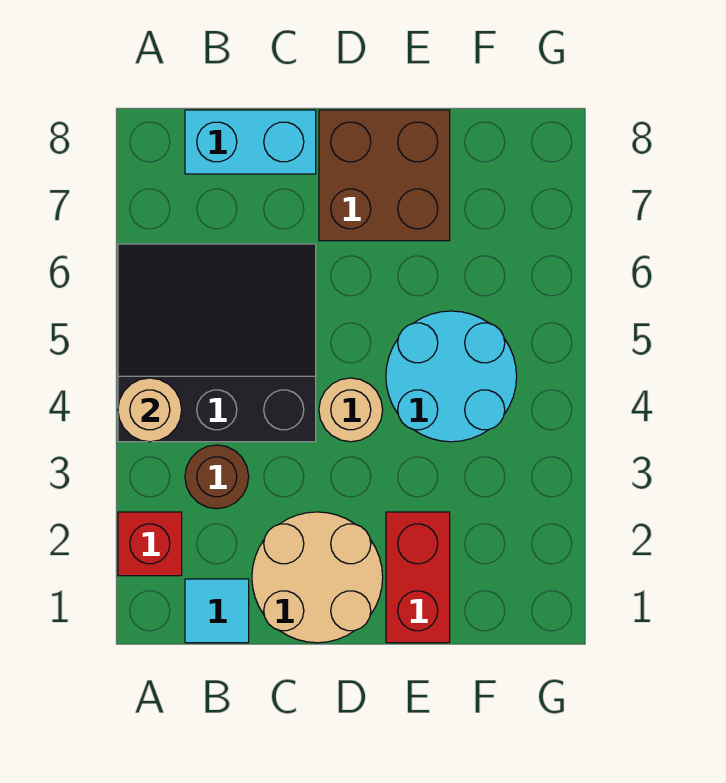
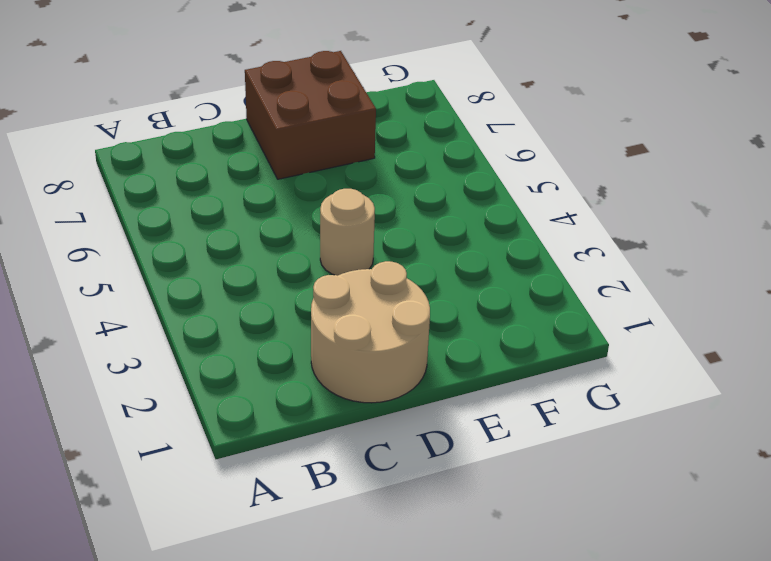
none -> red brick A2 level 1
none -> black slope A4:C6 level 1 top 4

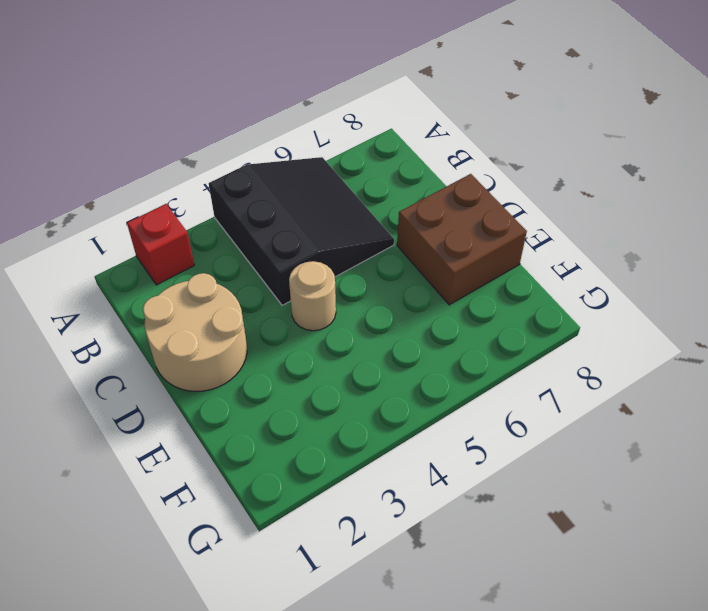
none -> cyan tile B1 level 1
none -> brown round brick B3 level 1

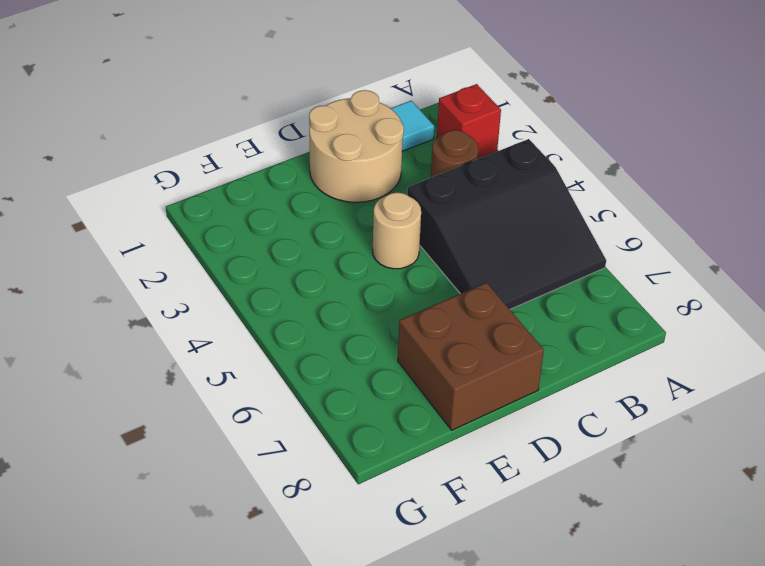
none -> cyan brick B8:C8 level 1
none -> red brick E1:E2 level 1

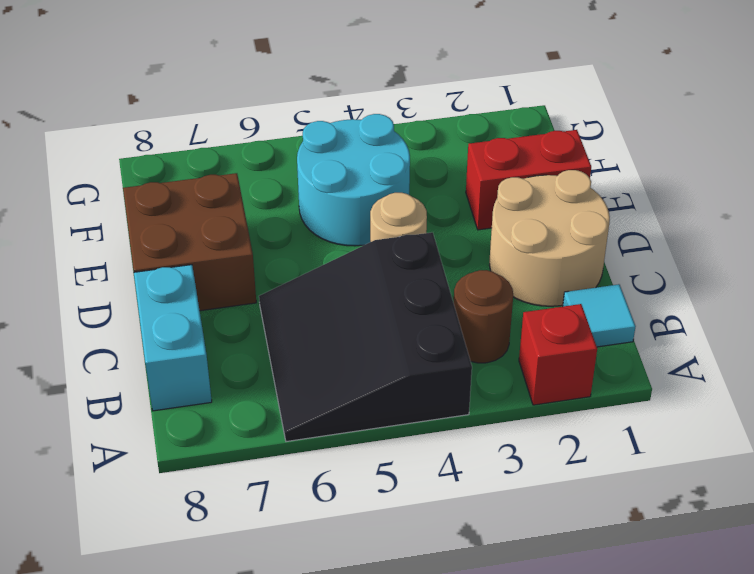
none -> tan round brick A4 level 2

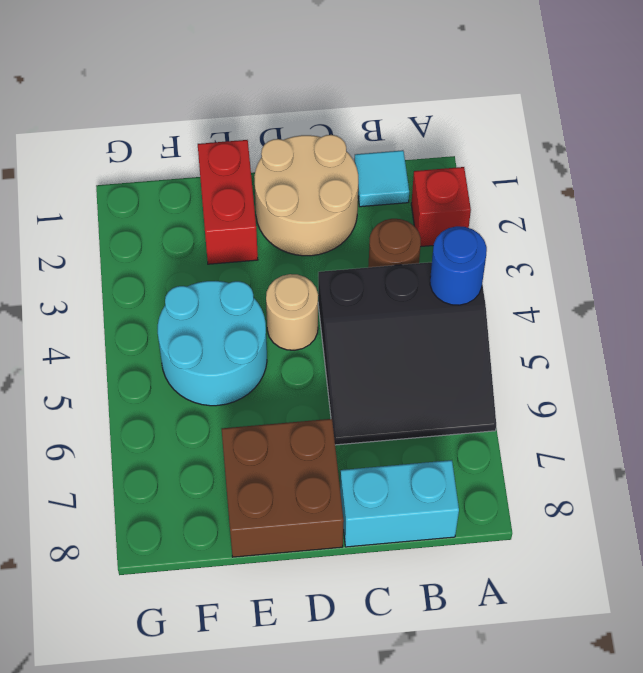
blue round brick A4 level 2 -> tan round brick A4 level 2

